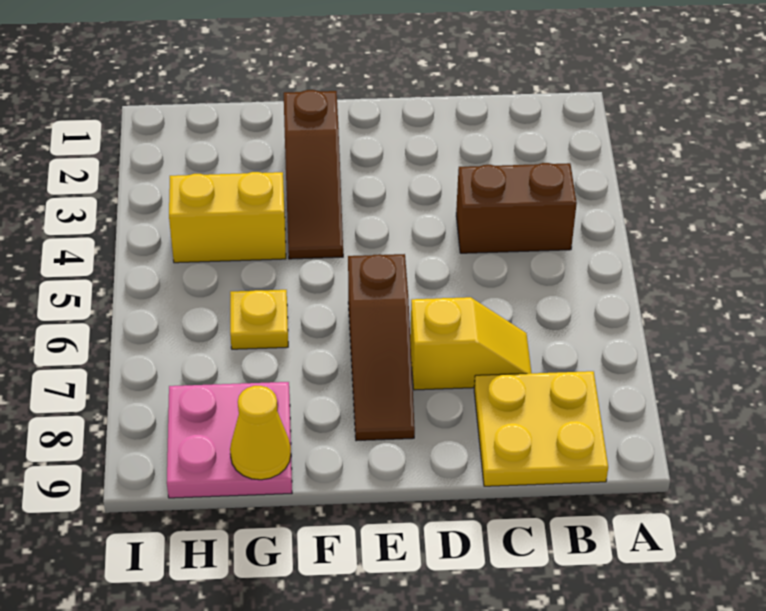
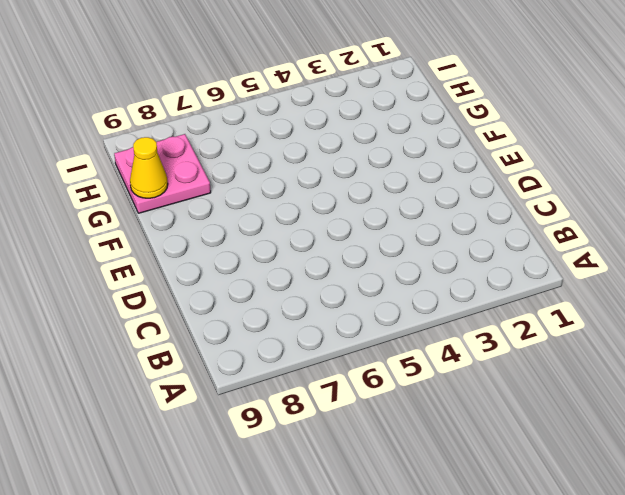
none -> brown brick B4:C4 level 1
none -> yellow plate B8:C9 level 1

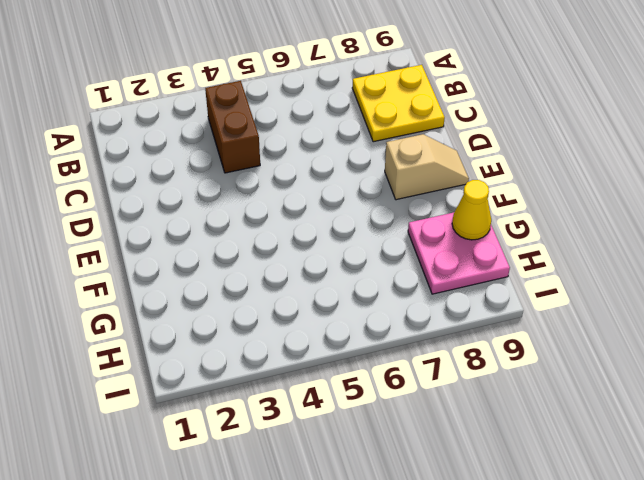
tan slope E8:E9 level 1 top 8 -> brown slope E6:E8 level 1 top 6
none -> yellow slope C7:D7 level 1 top D
none -> brown slope F2:F4 level 1 top 2

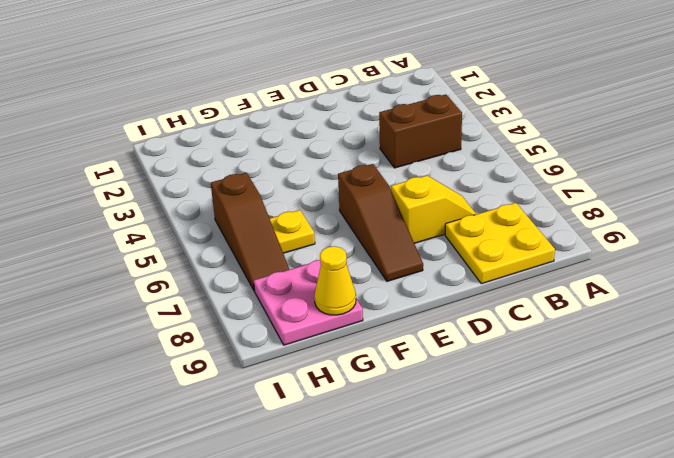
brown slope H5:H7 level 1 top 5 -> brown slope F2:F4 level 1 top 2
none -> yellow brick G4:H4 level 1

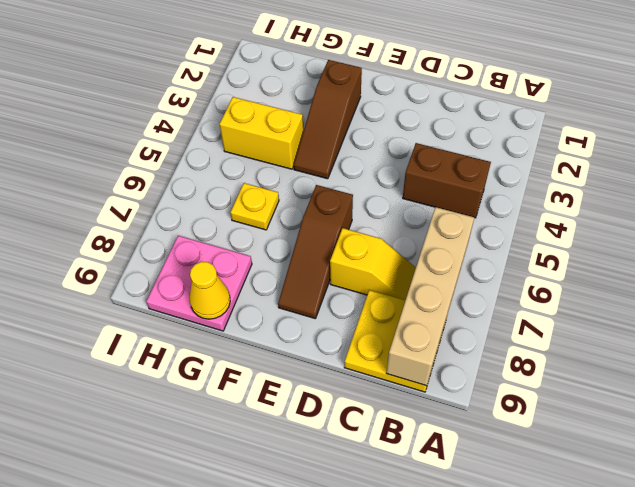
tan brick B6:B9 level 2 -> none

